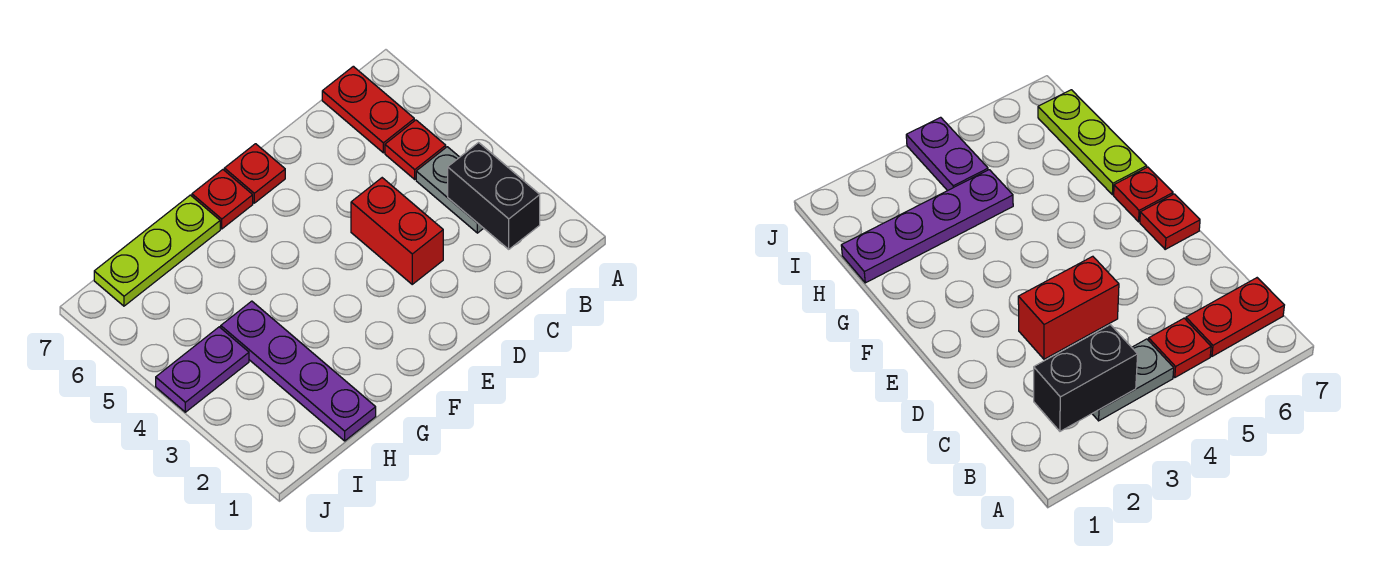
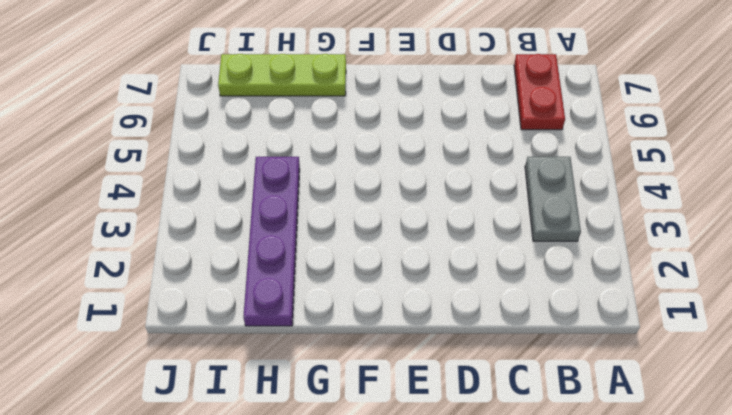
none -> red plate B5 level 1
none -> red brick D3:D4 level 1

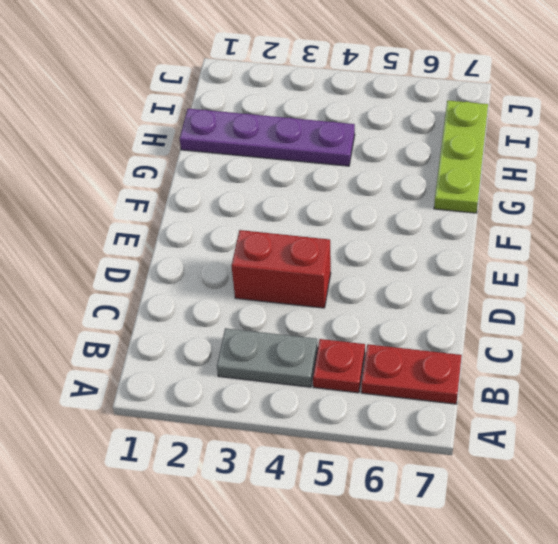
none -> red plate E7 level 1
none -> red plate F7 level 1

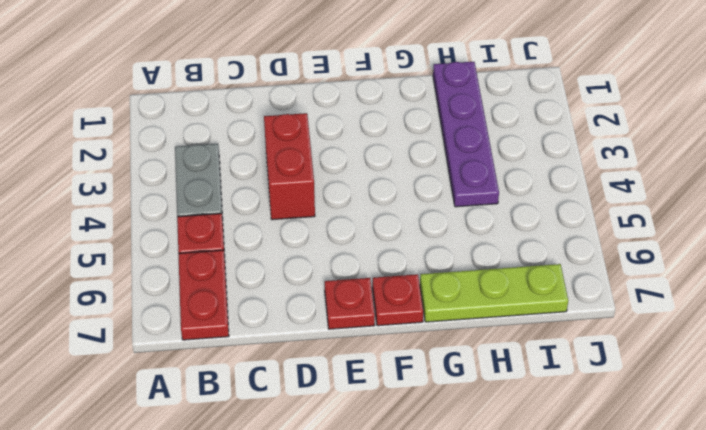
none -> purple plate I4:J4 level 1
none -> black brick B2:B3 level 2

